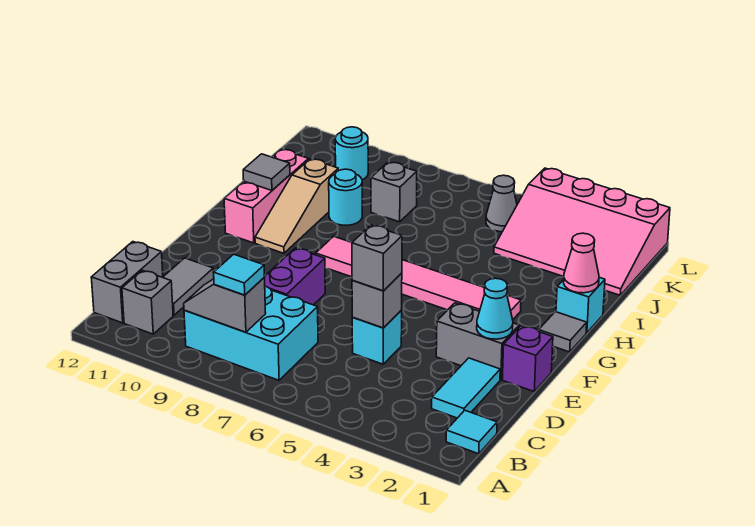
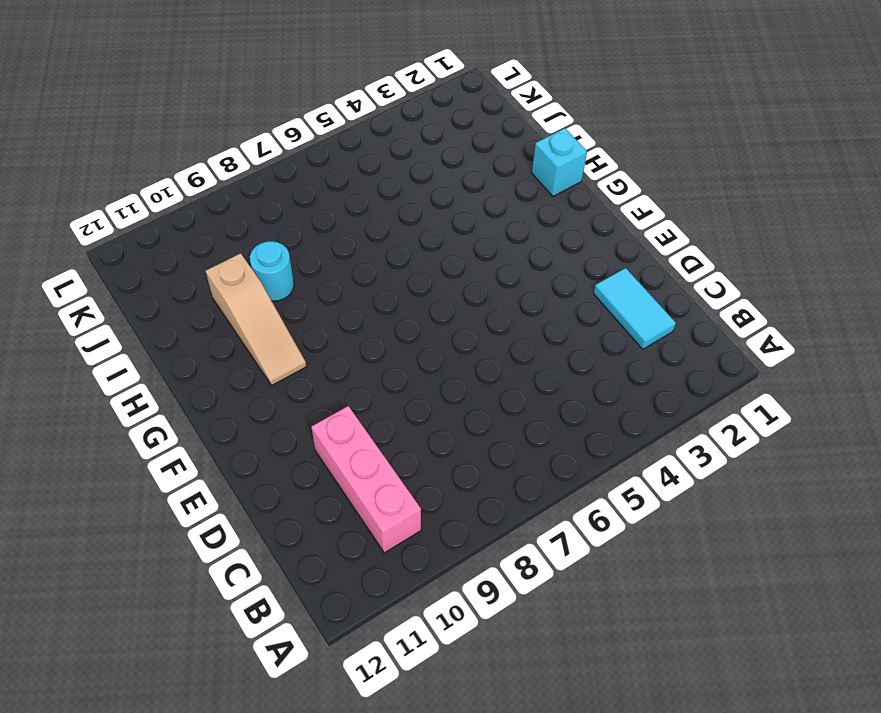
pink brick B10:D10 level 1 -> pink brick G11:I11 level 1
none -> cyan tile B1 level 1
none -> cyan brick B7:C9 level 1
none -> grey brick B11 level 1

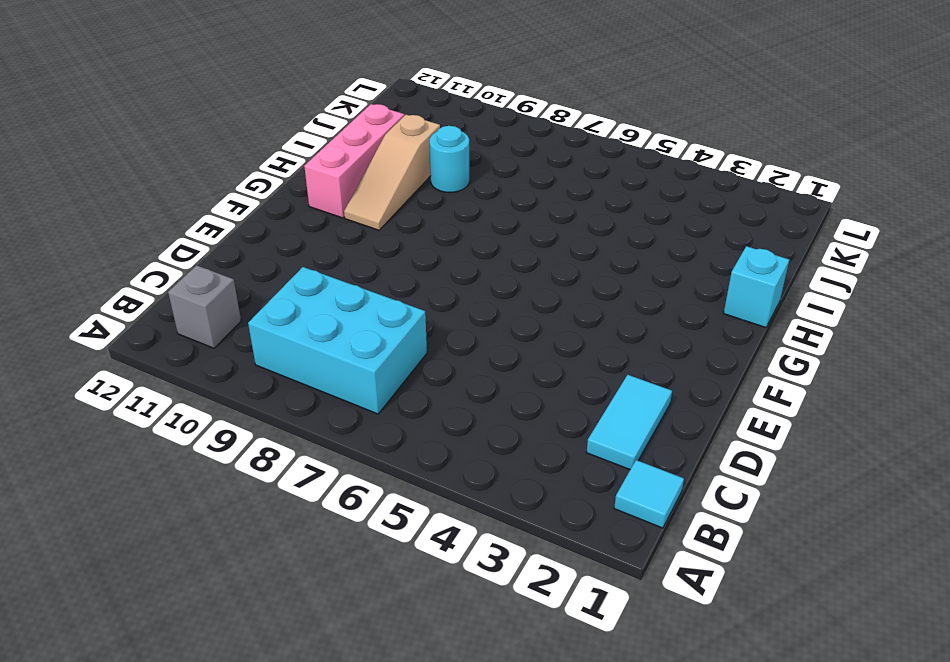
none -> grey brick B12:C12 level 1
none -> grey tile C11:D11 level 1
none -> cyan brick D5 level 1

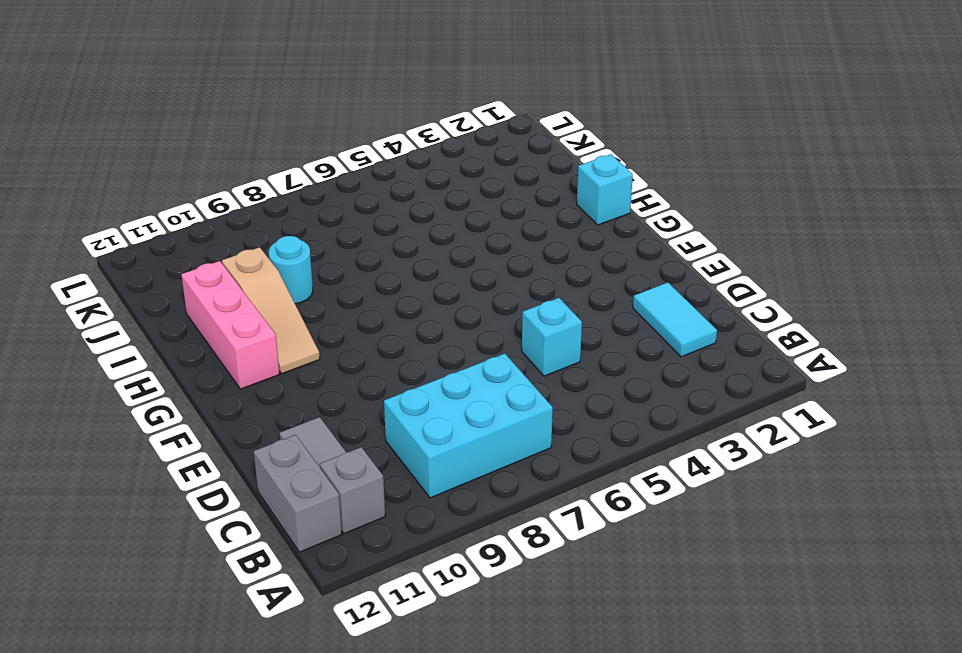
none -> cyan tile B1 level 1
none -> purple brick D8:E8 level 1
none -> purple brick E1 level 1

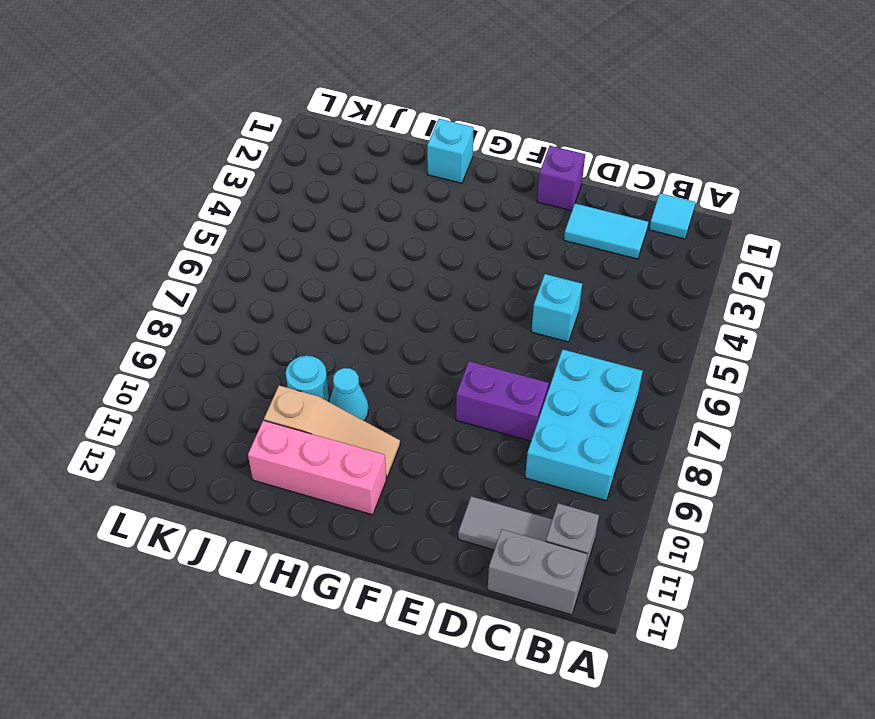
cyan cone H9 level 1 -> cyan cone E2 level 2
none -> grey brick E2:E3 level 1
none -> grey tile G1 level 1
none -> pink tile G3:G8 level 1

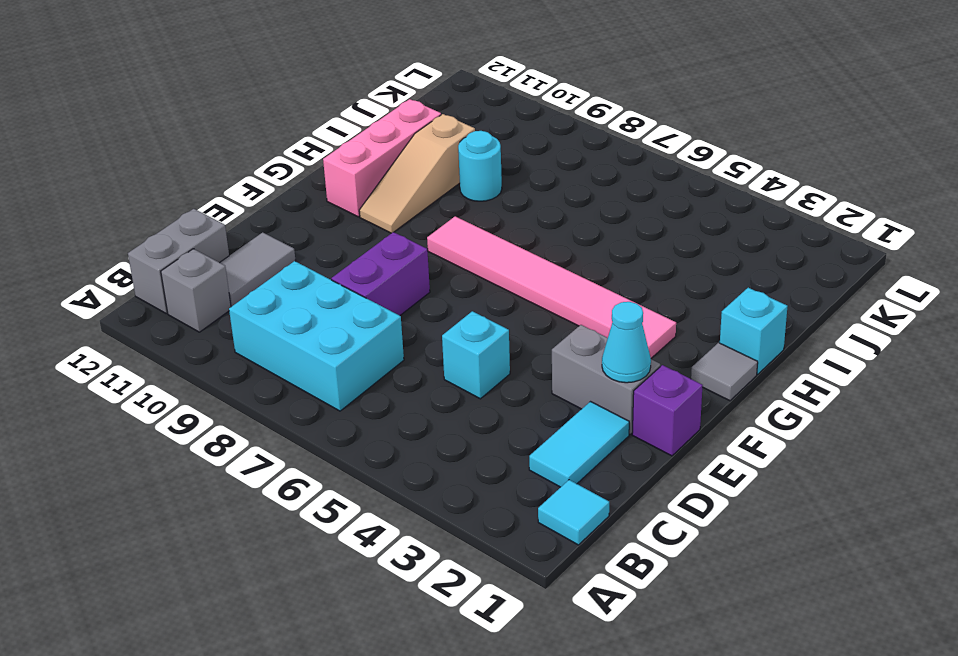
none -> pink slope J1:L4 level 1 top L
none -> grey brick J8 level 1
none -> grey cone K5 level 1

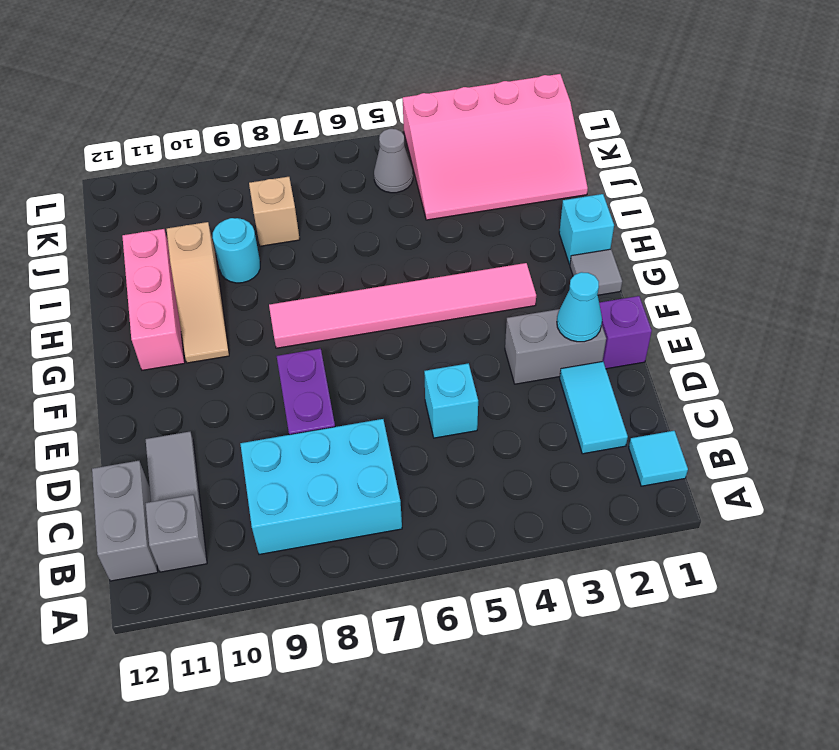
tan brick J8 level 1 -> grey brick J8 level 1
none -> cyan round brick K10 level 1
none -> grey slope B8:B9 level 2 top 8
none -> grey brick D5 level 2

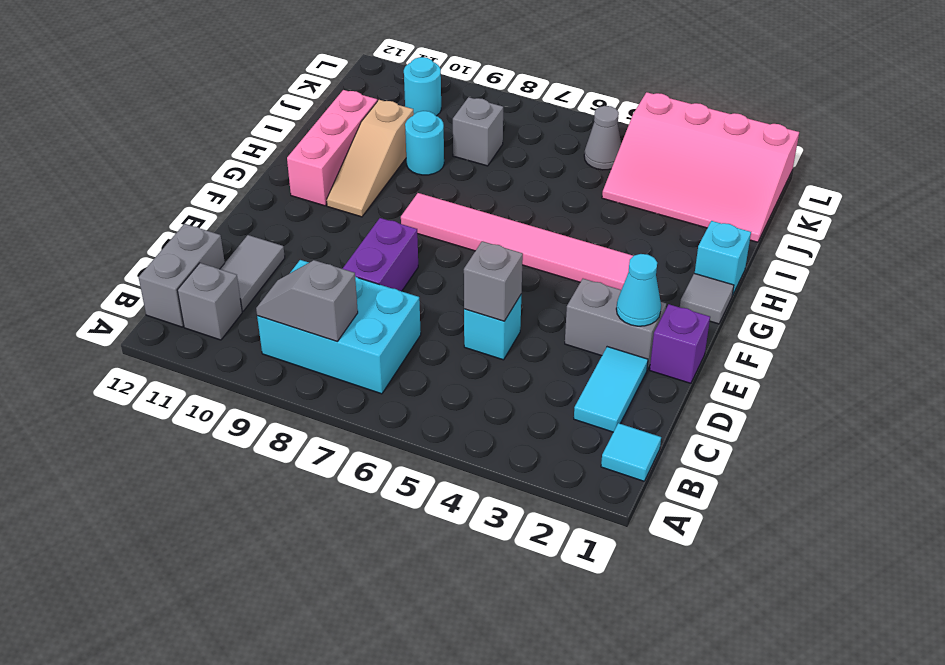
none -> pink cone H1 level 2
none -> grey tile H11 level 2
none -> cyan tile B8 level 3

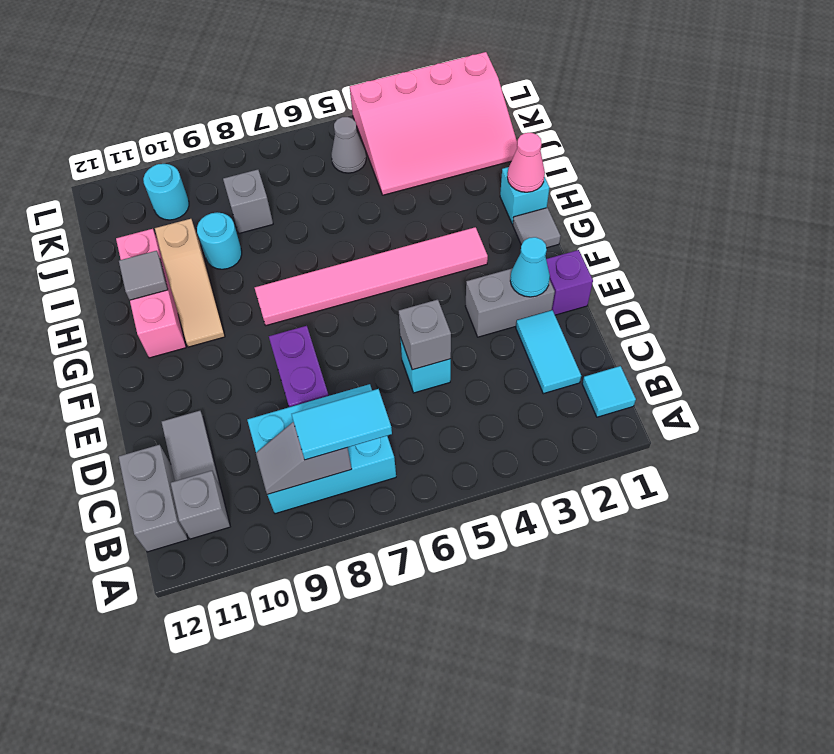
cyan tile B7:B8 level 3 -> cyan tile B8 level 3
none -> grey brick D5 level 3

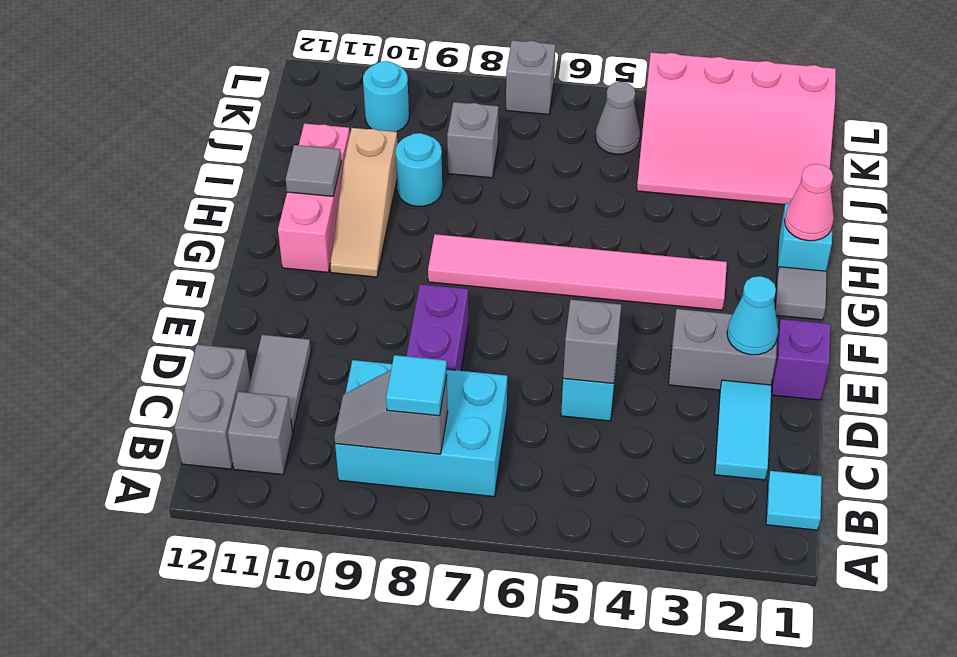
grey brick L7 level 1 -> grey brick D5 level 3

